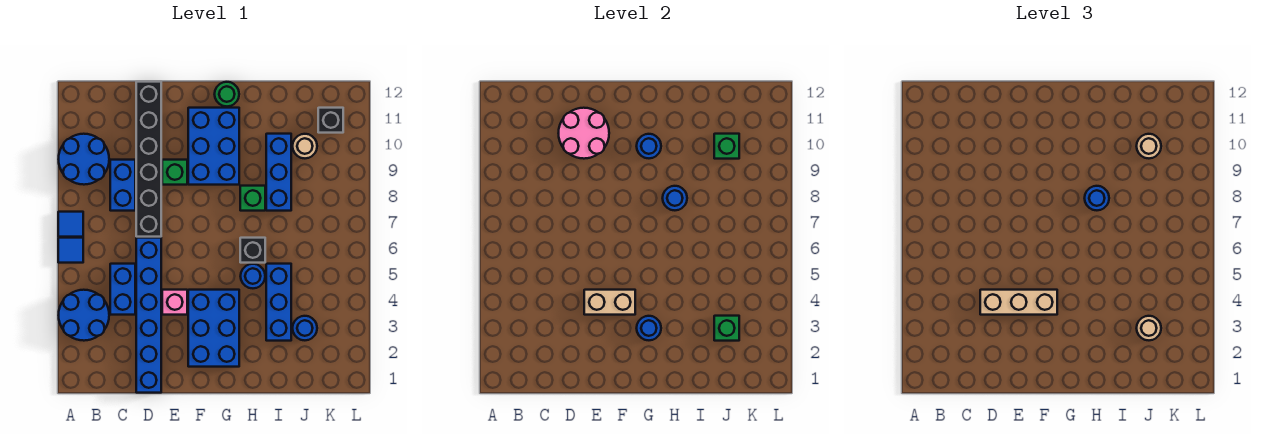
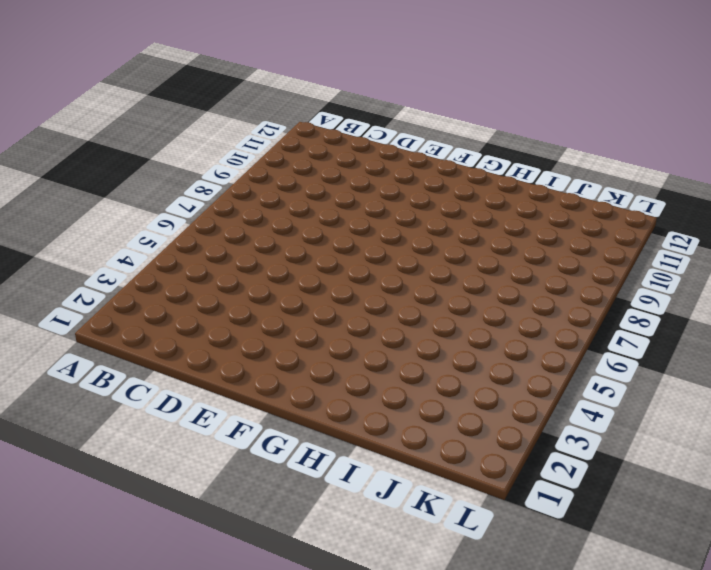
none -> blue round brick A3:B4 level 1
none -> blue tile A6 level 1
none -> blue tile A7 level 1
none -> blue round brick A9:B10 level 1

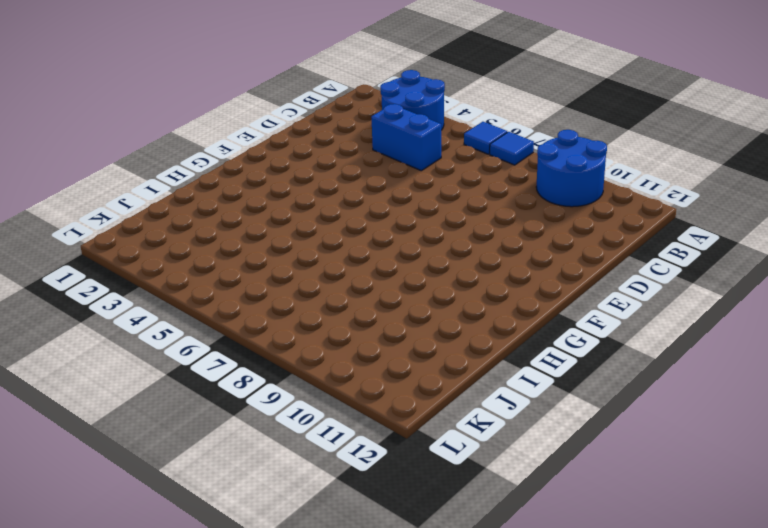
none -> blue brick C8:C9 level 1
none -> blue brick D1:D6 level 1
none -> black brick D7:D12 level 1
none -> pink brick E4 level 1

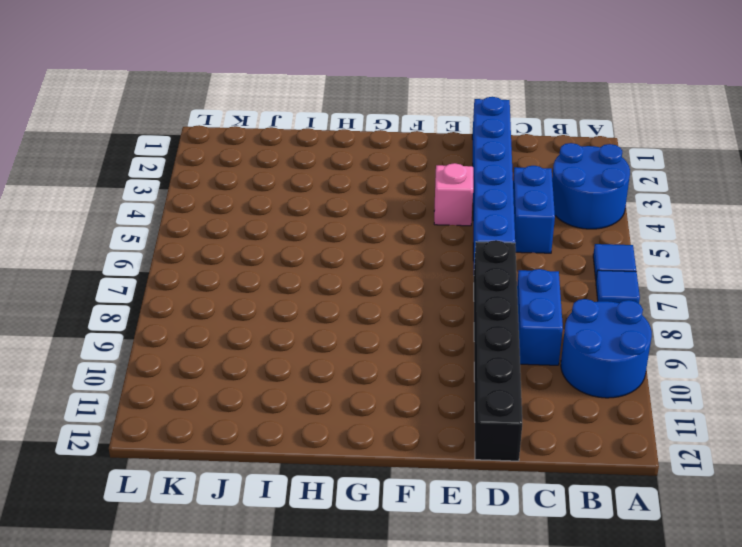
none -> green brick E9 level 1
none -> blue brick F2:G4 level 1
none -> blue brick F9:G11 level 1
none -> green round brick G12 level 1

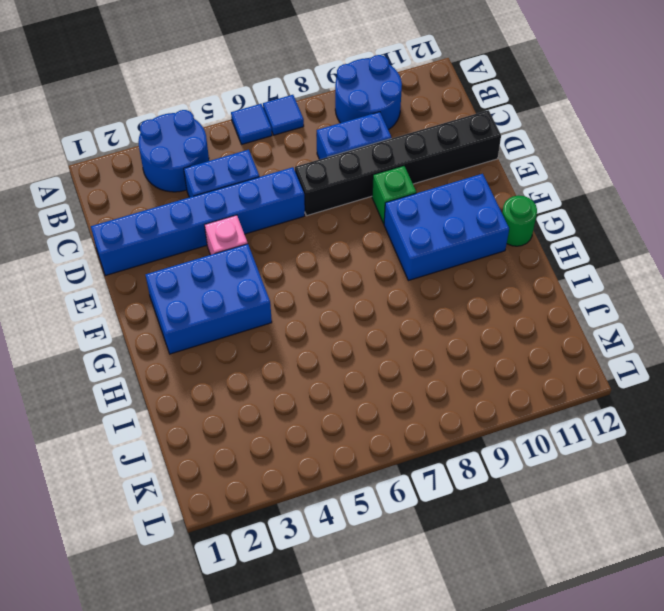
none -> blue round brick H5 level 1
none -> black brick H6 level 1
none -> green brick H8 level 1
none -> blue brick I3:I5 level 1

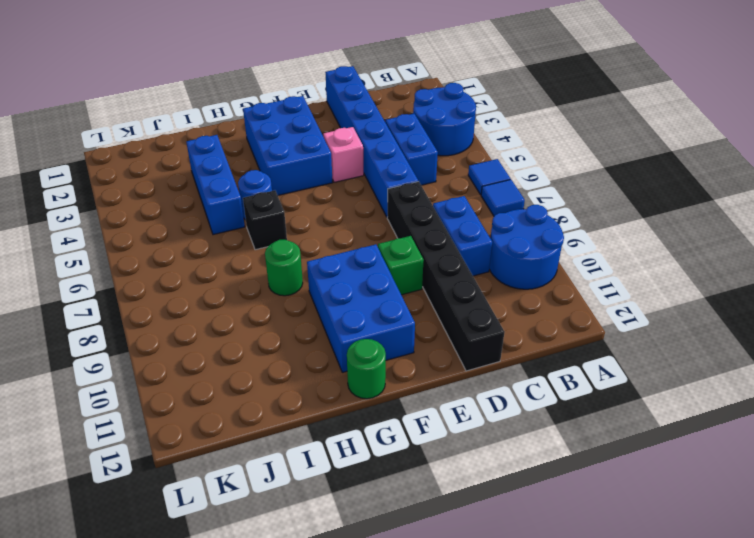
green round brick H8 level 1 -> green brick H8 level 1
none -> blue brick I8:I10 level 1
none -> blue round brick J3 level 1
none -> tan round brick J10 level 1
none -> black brick K11 level 1

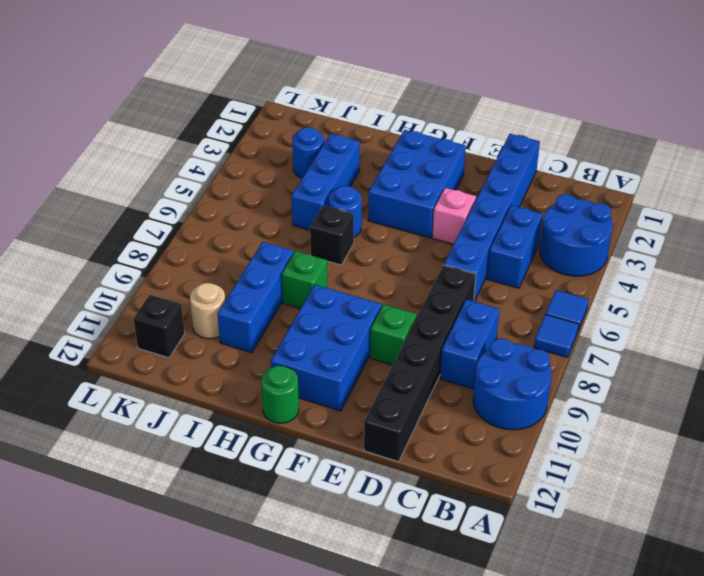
none -> pink round brick D10:E11 level 2
none -> tan brick E4:F4 level 2
none -> blue round brick G3 level 2
none -> blue round brick G10 level 2

